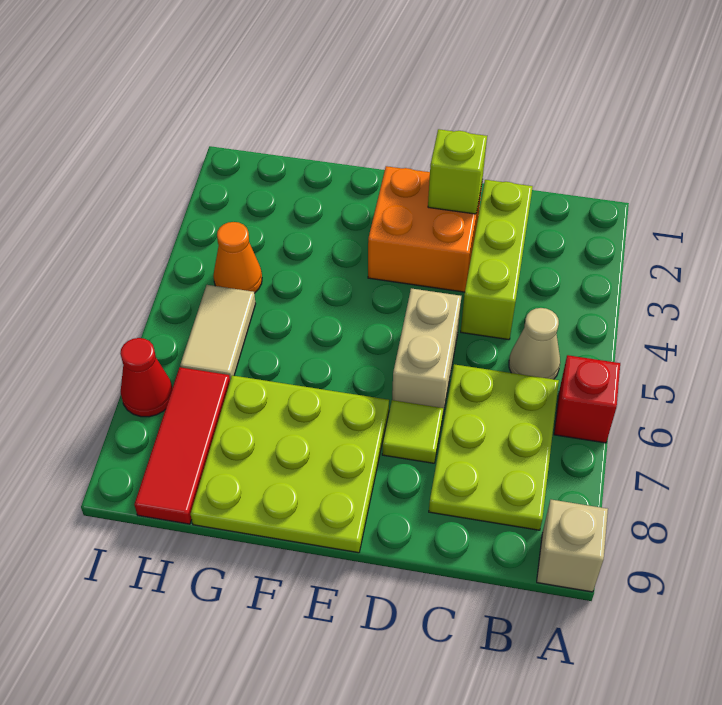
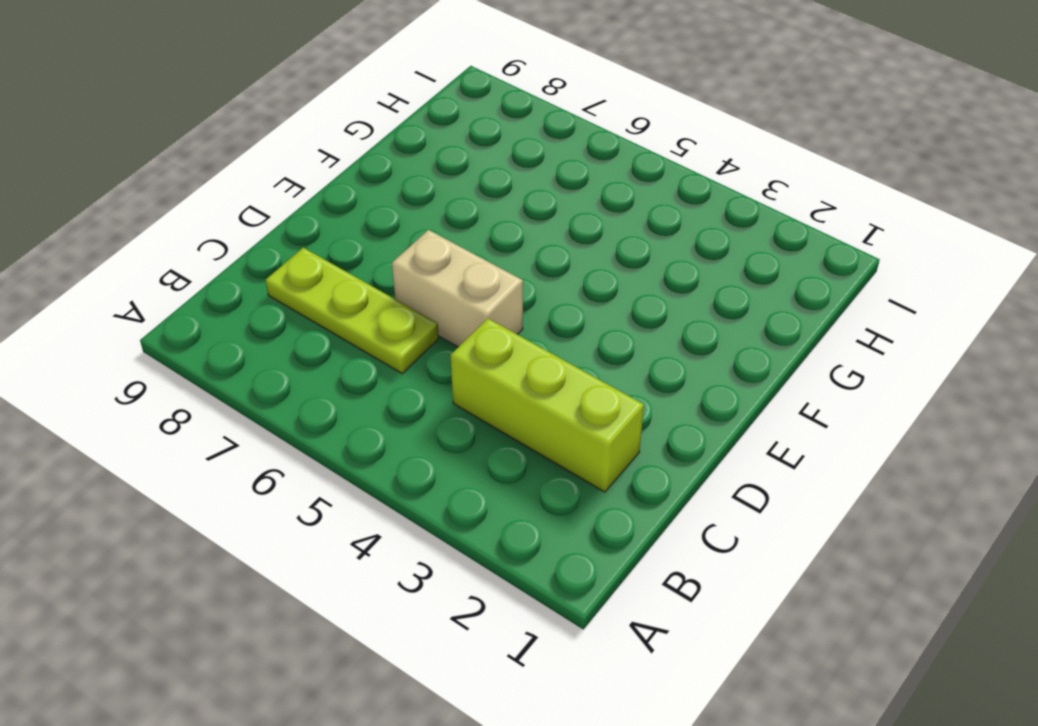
lime plate C6:C8 level 1 -> lime plate B6:C8 level 1
none -> red brick A6 level 1
none -> tan brick A9 level 1
none -> tan cone B5 level 1

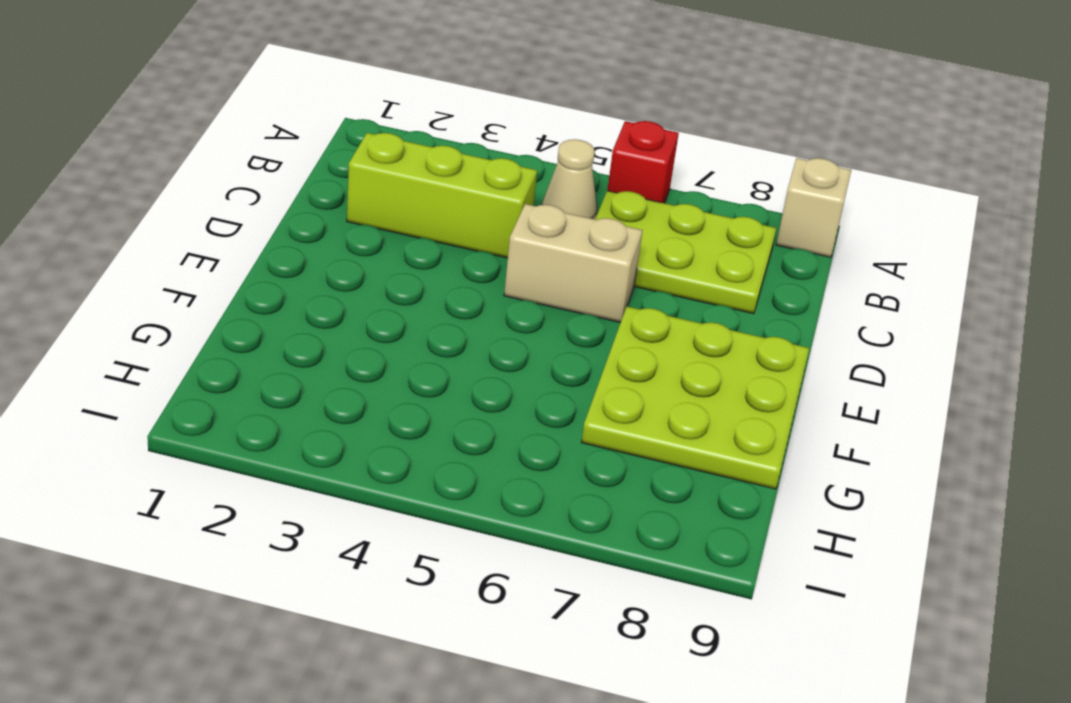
none -> orange brick D2:E3 level 1
none -> lime tile D7 level 1
none -> orange cone H4 level 1

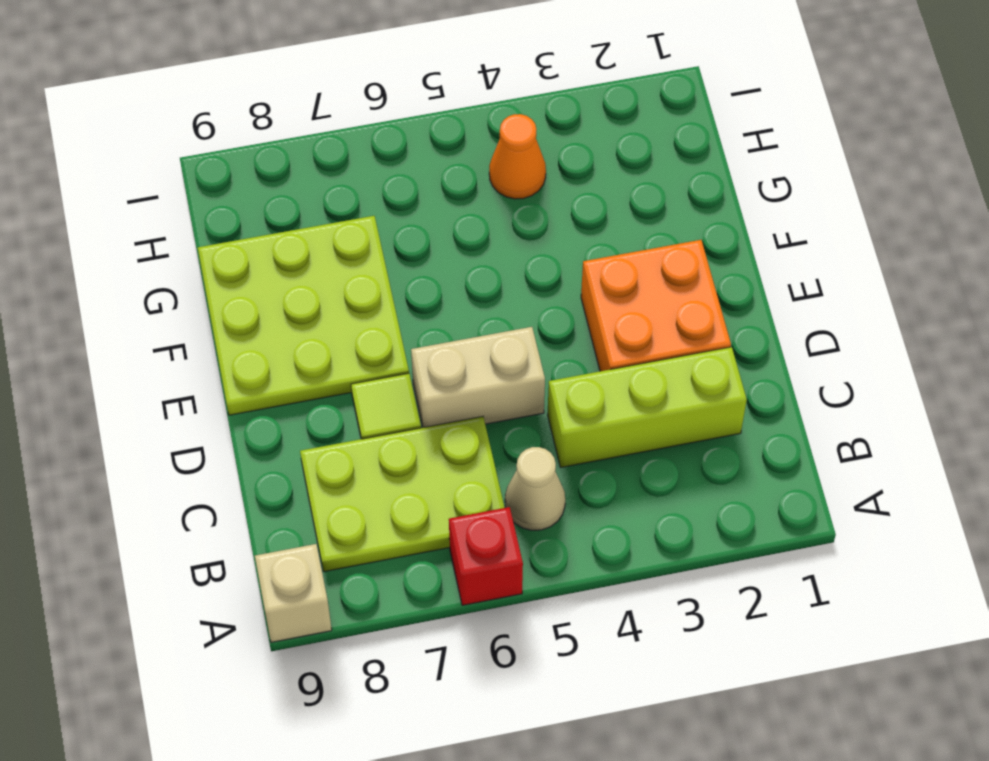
none -> tan tile H5:H6 level 1
none -> red tile H7:H9 level 1
none -> red cone I7 level 1

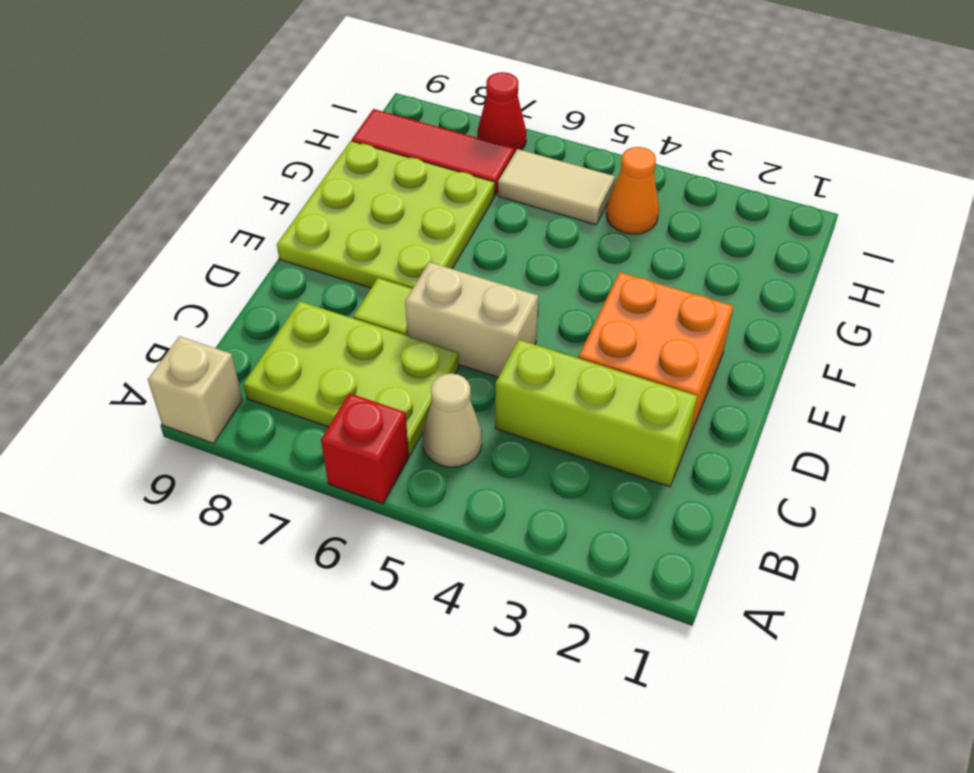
none -> lime brick D2 level 2

